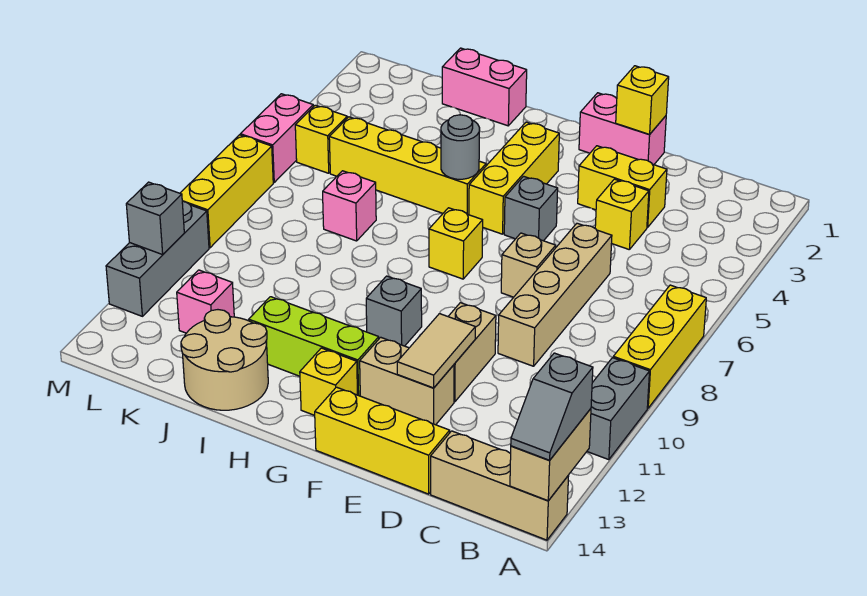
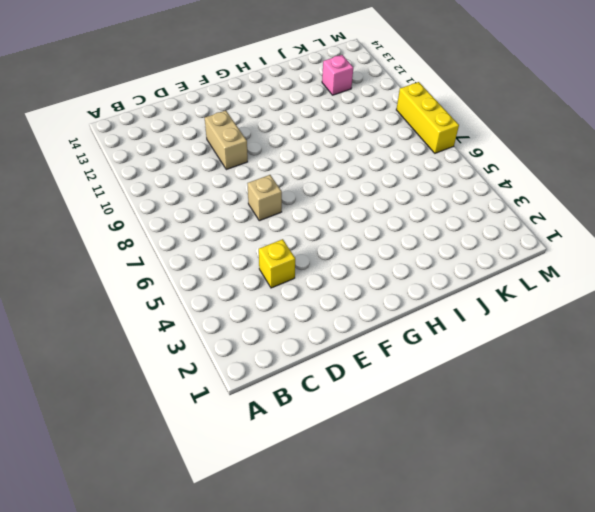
none -> yellow brick A7:A9 level 1
none -> grey brick A10:A11 level 1
none -> tan brick A14:C14 level 1
none -> yellow brick D3:E3 level 1

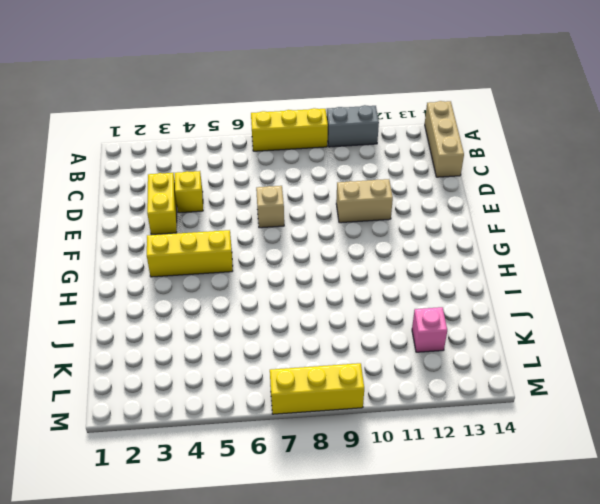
none -> tan brick D6:D9 level 1
none -> yellow brick D14:F14 level 1
none -> pink brick E1:F1 level 1
none -> tan brick E12:F12 level 1

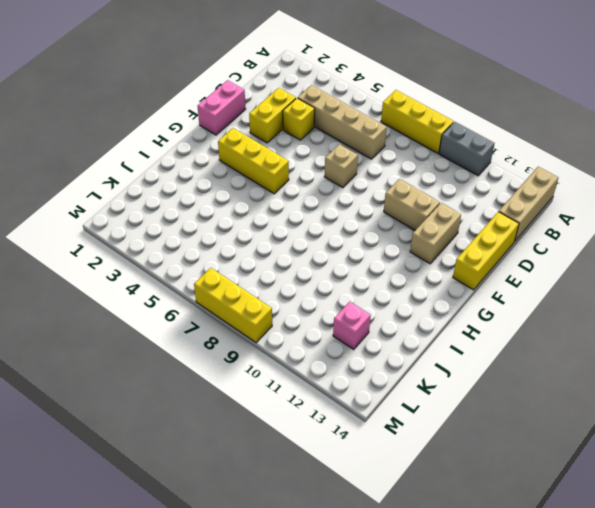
tan brick C4:C7 level 1 -> tan brick D6:D9 level 1
none -> grey brick F5 level 1
none -> yellow brick G7 level 1
none -> grey brick G10 level 1
none -> lime brick G12:I12 level 1

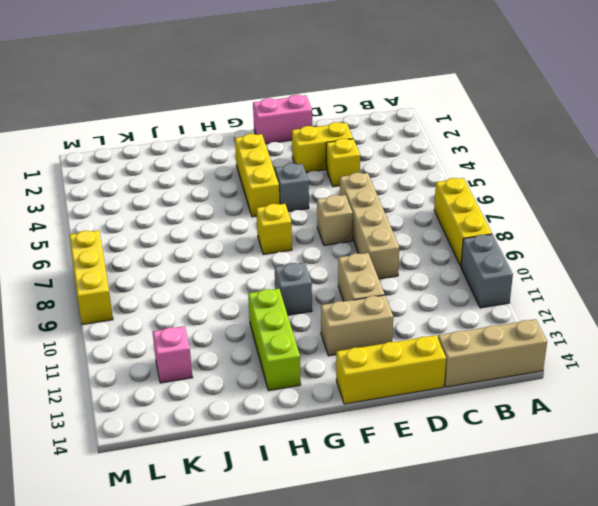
lime brick H11:H13 level 1 -> lime brick G12:I12 level 1
none -> yellow brick G13 level 1
none -> yellow brick H5:K5 level 1
none -> pink brick I1:J1 level 1
none -> tan round brick I13:J14 level 1

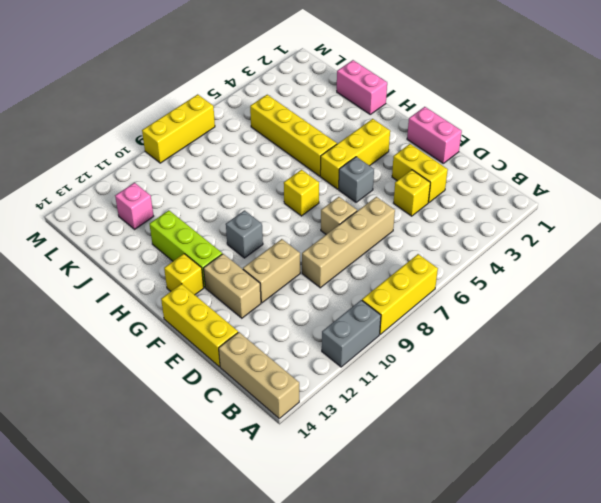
none -> tan round brick I13:J14 level 1
none -> pink brick J7 level 1
none -> yellow brick L5 level 1
none -> pink brick M5:M6 level 1

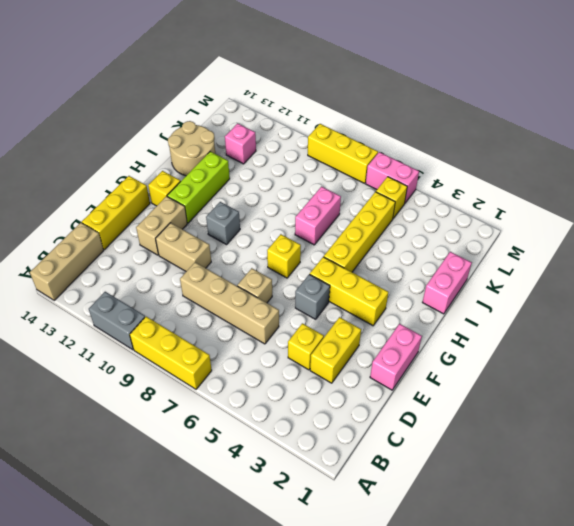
pink brick I7:J7 level 1 -> pink brick J7 level 1
none -> grey brick M10:M12 level 1
none -> tan brick A13:A14 level 2
none -> yellow brick E1 level 2
none -> tan tile E11:E12 level 2

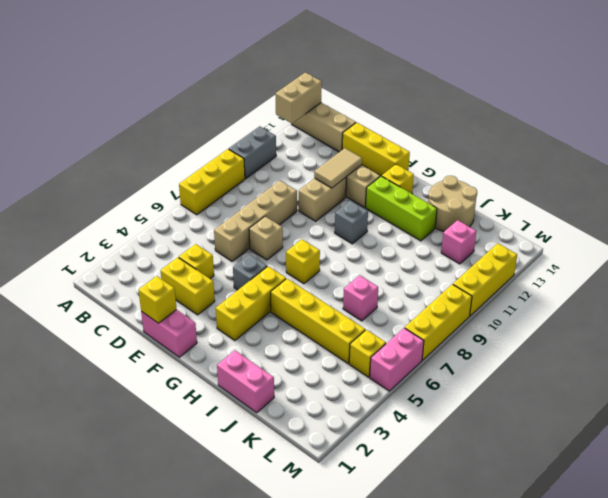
yellow brick M10:M12 level 1 -> grey brick M10:M12 level 1
none -> grey round brick H5 level 2
none -> grey brick M11 level 2
none -> grey slope A13:A14 level 3 top 13

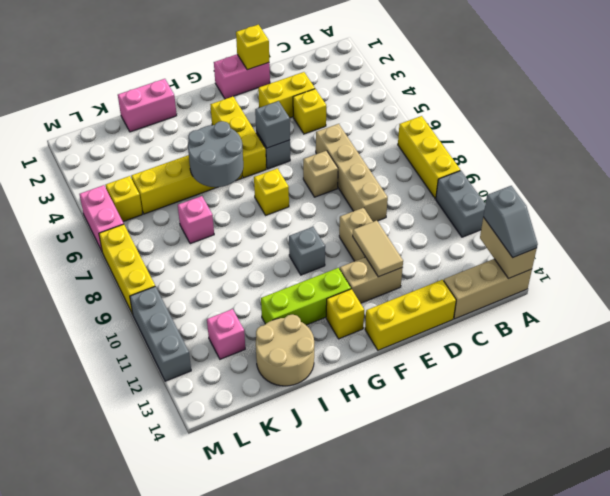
grey brick F5 level 2 -> grey brick M11 level 2
grey round brick H5:I6 level 2 -> grey round brick H5 level 2

